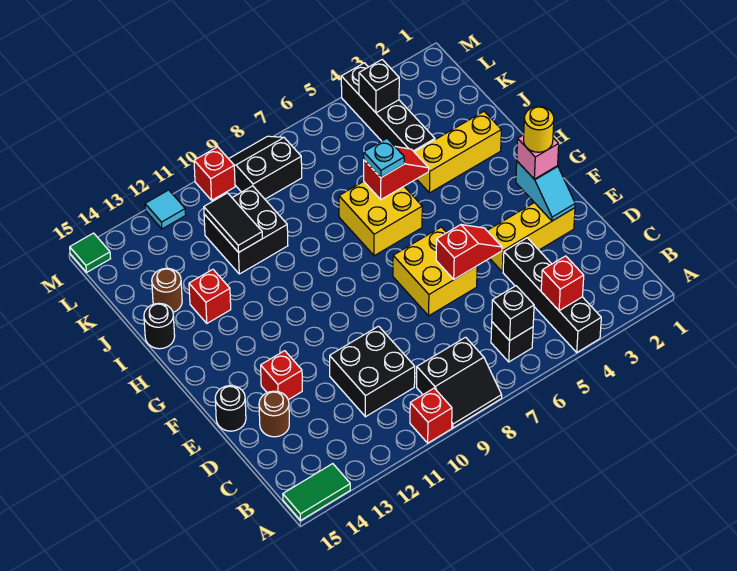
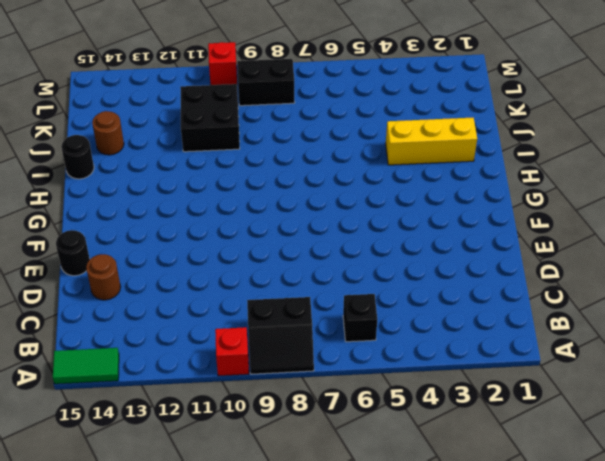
none -> black brick A4:D4 level 1
none -> black brick C10:D11 level 1
none -> yellow brick E2:E4 level 1
none -> yellow brick E6:F7 level 1

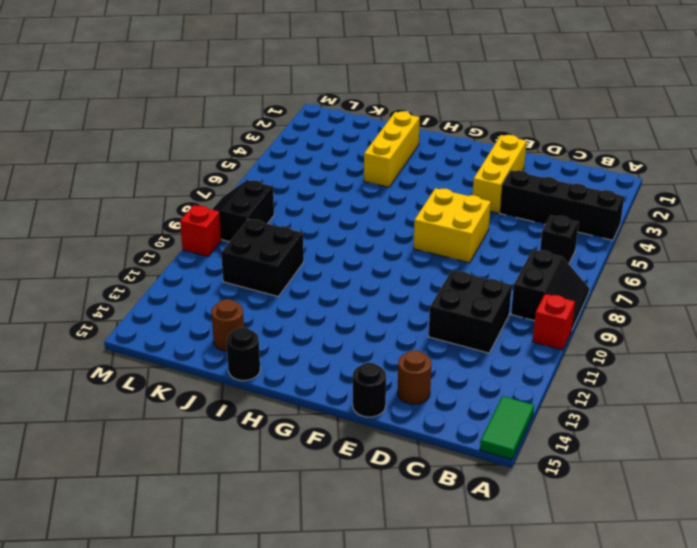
none -> red brick E13 level 1
none -> yellow brick H6:I7 level 1
none -> red brick I13 level 1
none -> black brick J4:M4 level 1

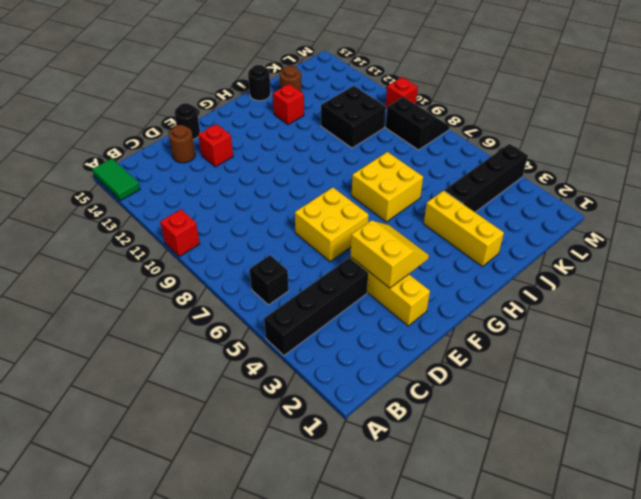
yellow slope E3:F4 level 2 top E -> none
none -> black slope A8:B9 level 1 top B
none -> black brick C10:D11 level 1
none -> cyan tile M12 level 1
none -> green tile M15 level 1

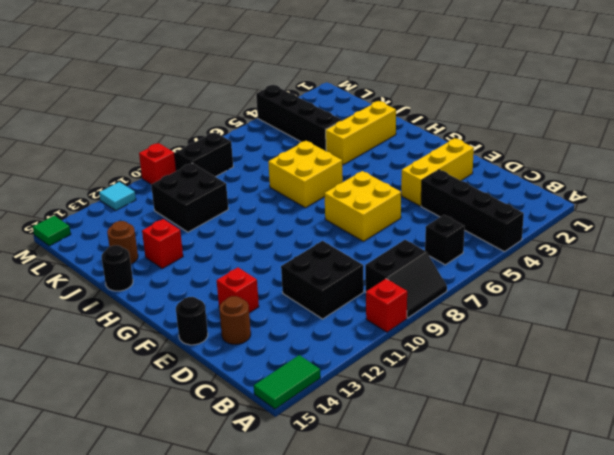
none -> red brick B4 level 2
none -> black brick B6 level 2
none -> cyan slope E2:F2 level 2 top F
none -> red slope E5:E6 level 2 top 6

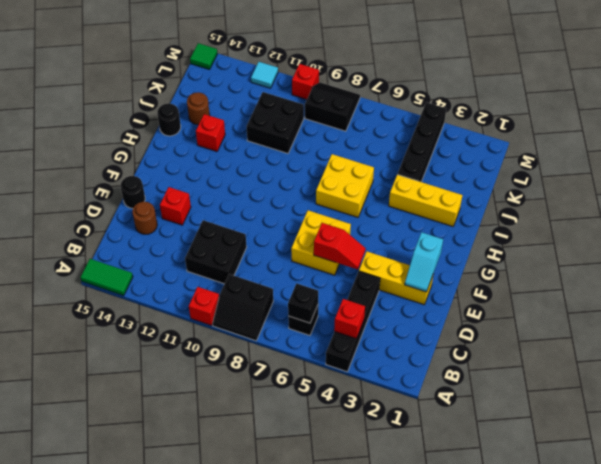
none -> red slope I5:I6 level 2 top 6
none -> black tile J11:K11 level 2
none -> black brick L4 level 2
none -> pink brick F2 level 3

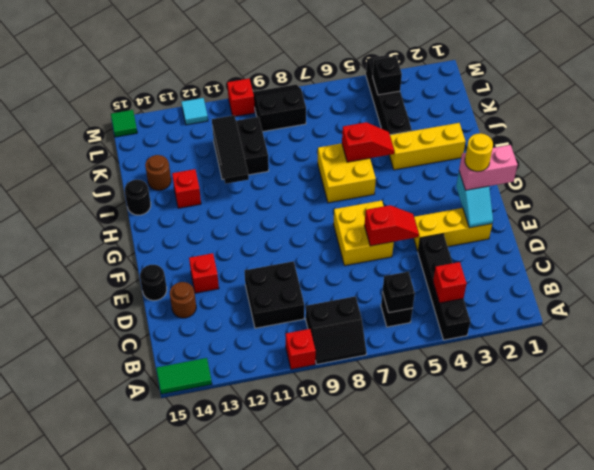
pink brick F1:F2 level 3 -> pink brick F2 level 3
black tile I11:K11 level 2 -> black tile J11:K11 level 2
none -> cyan plate I6 level 3

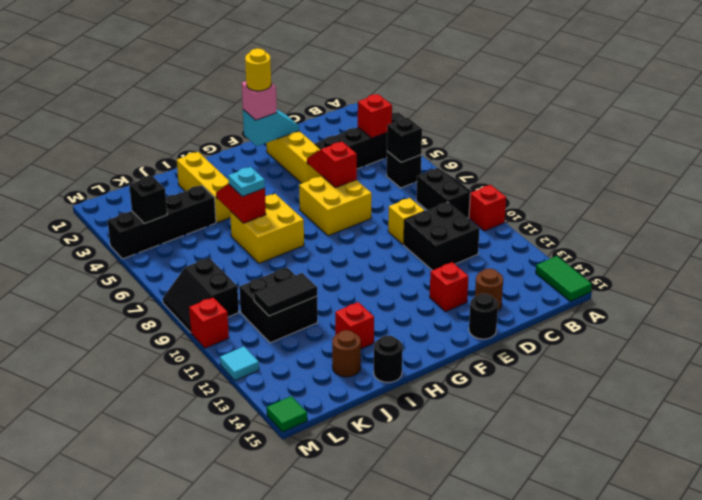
yellow brick D9 level 1 -> none

